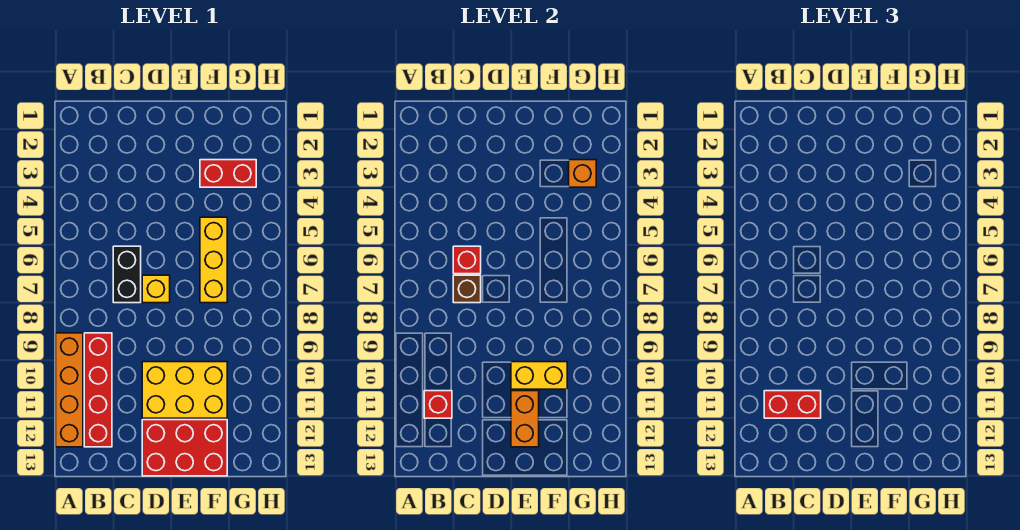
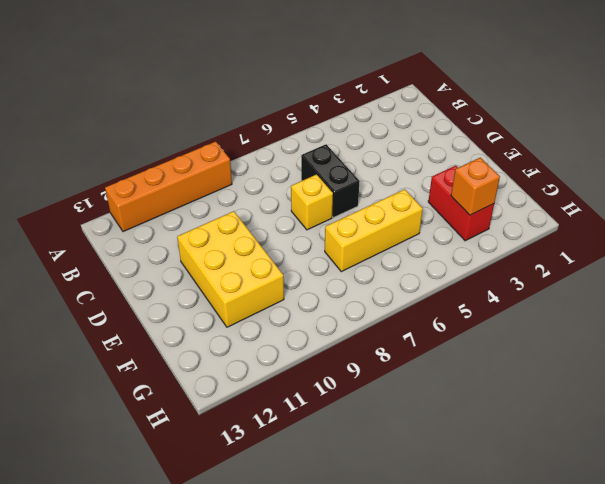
black brick C6:D6 level 1 -> black brick C6:C7 level 1
none -> red brick B9:B12 level 1
none -> red brick D12:F13 level 1
none -> red brick B11 level 2

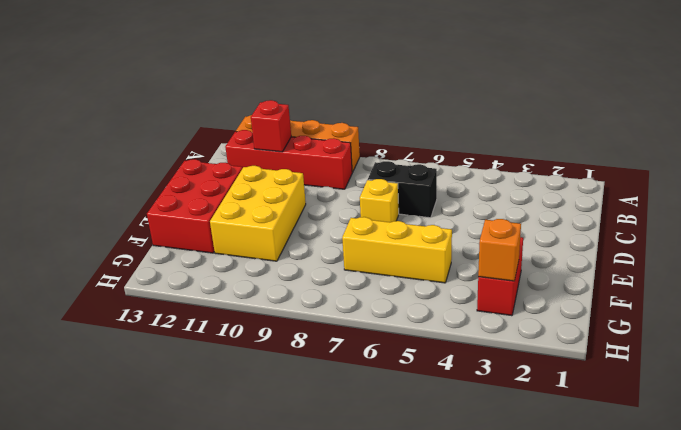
none -> red brick C6 level 2
none -> brown brick C7 level 2
none -> yellow brick E10:F10 level 2

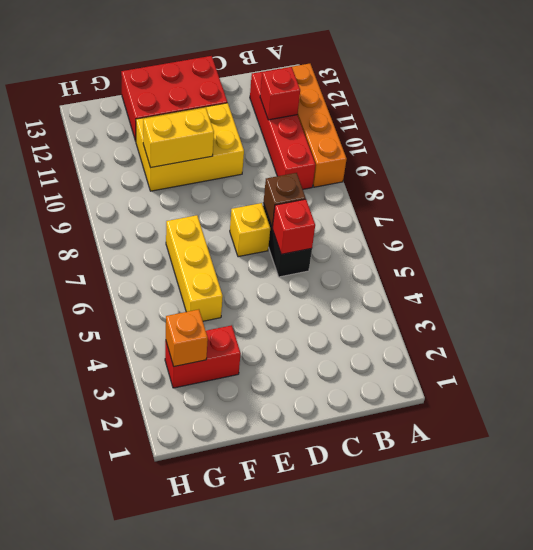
none -> orange brick E11:E12 level 2
none -> red brick B11:C11 level 3

